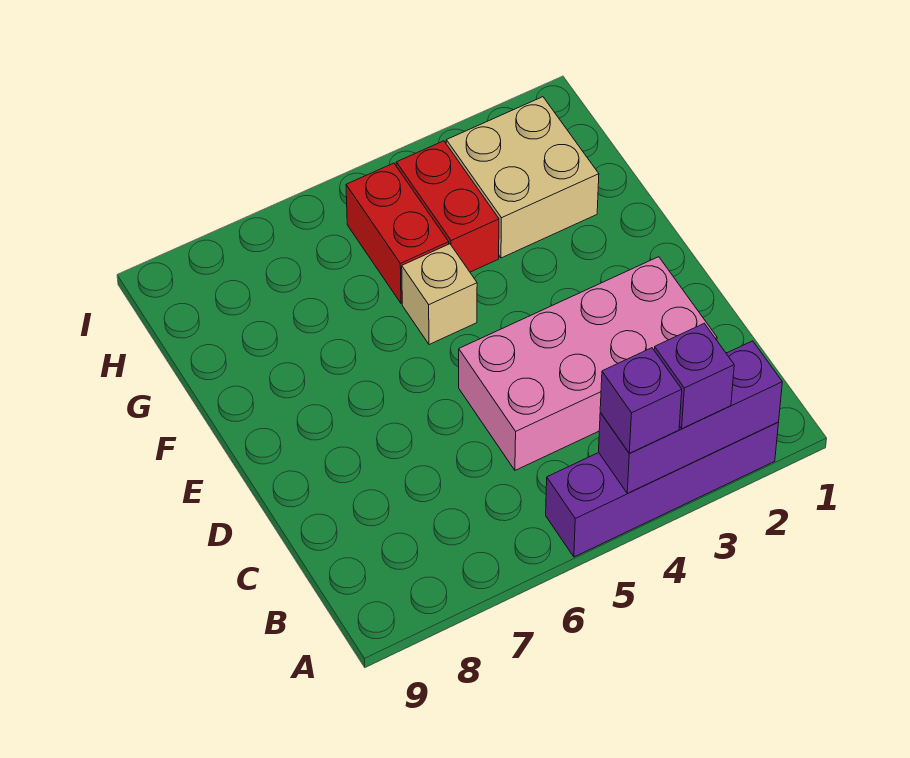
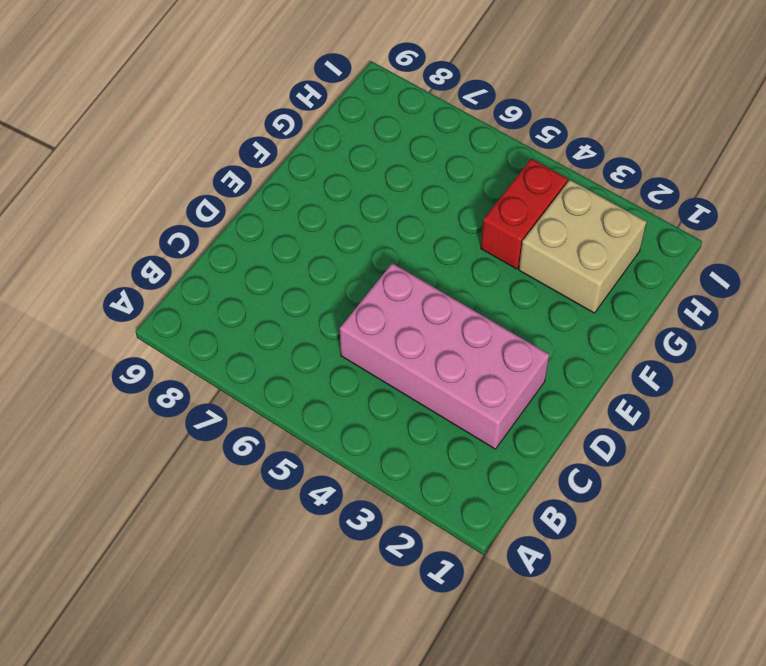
none -> purple brick A2:A5 level 1
none -> tan brick F5 level 1

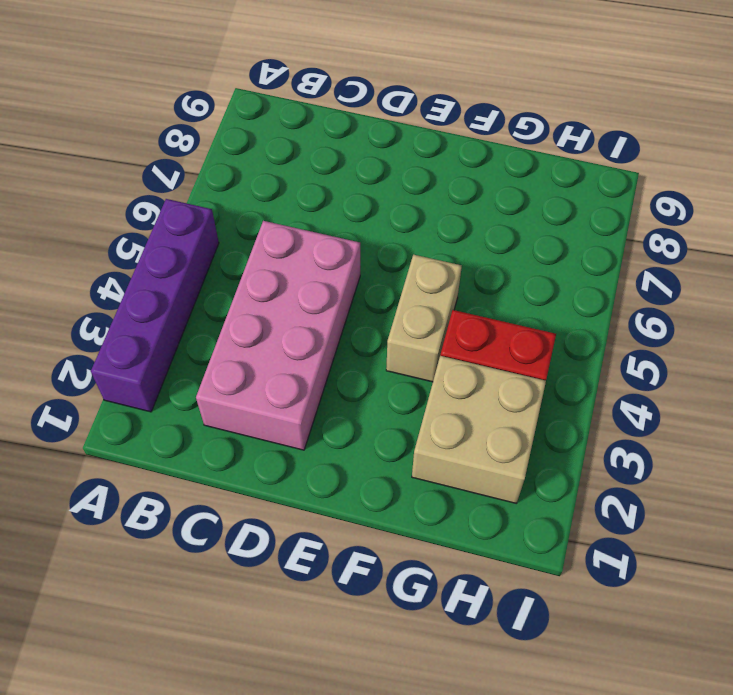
tan brick F4:F5 level 1 -> tan brick F5 level 1
none -> red brick G5:H5 level 1
none -> purple brick A2:A4 level 2

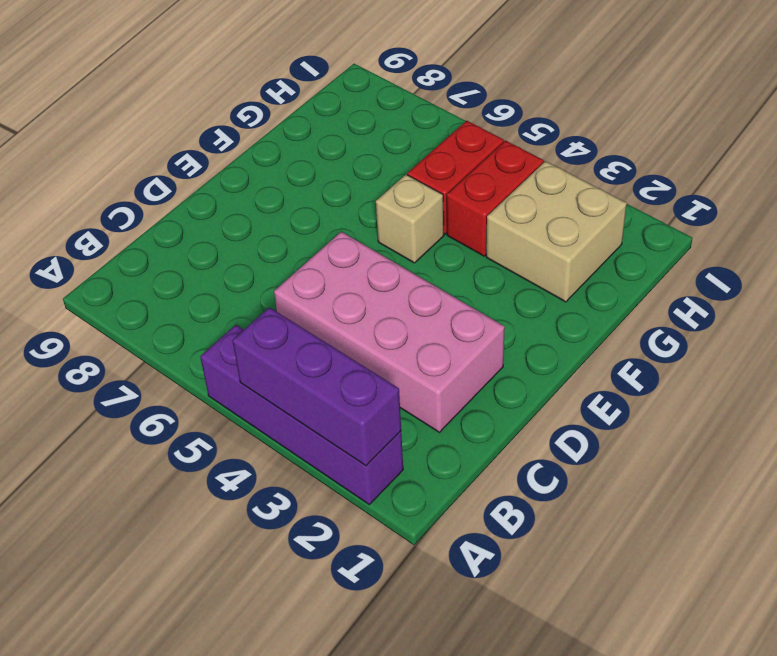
none -> purple brick A3 level 3
none -> purple brick A4 level 3

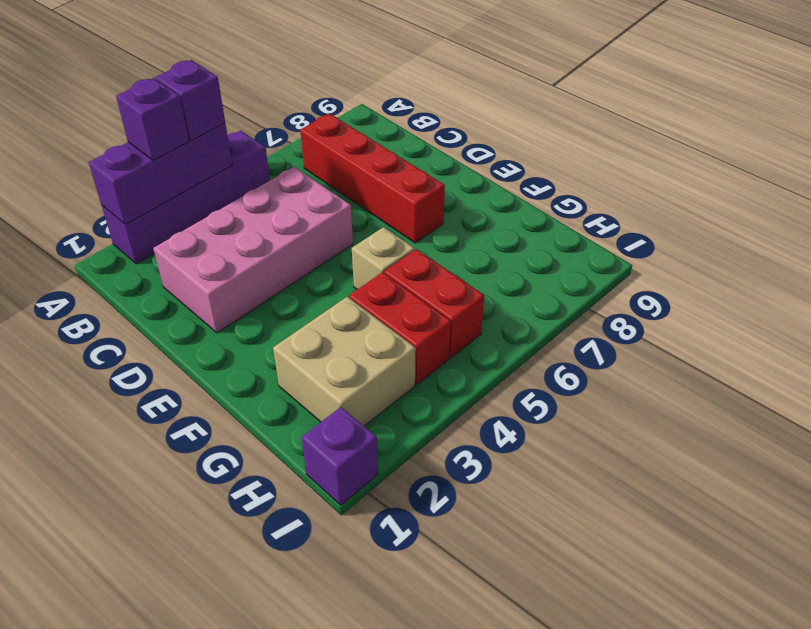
red brick B7:E7 level 1 -> none
purple brick I1 level 1 -> none

